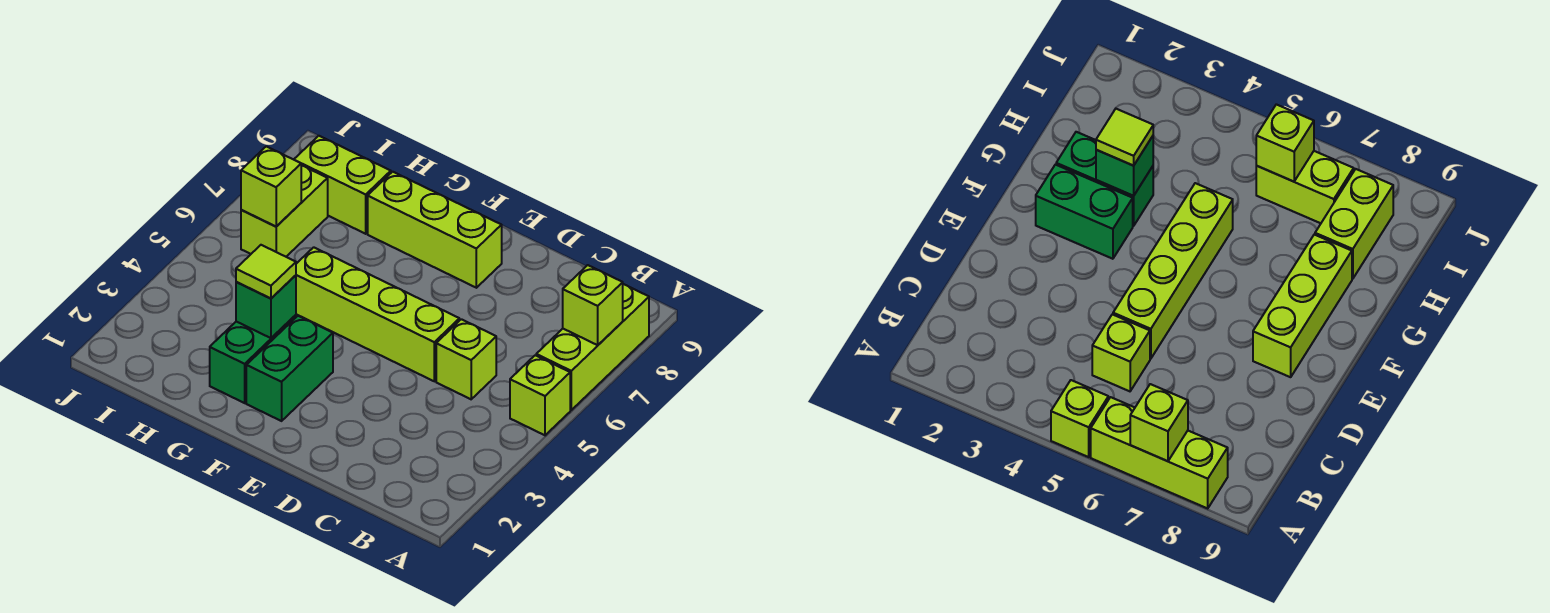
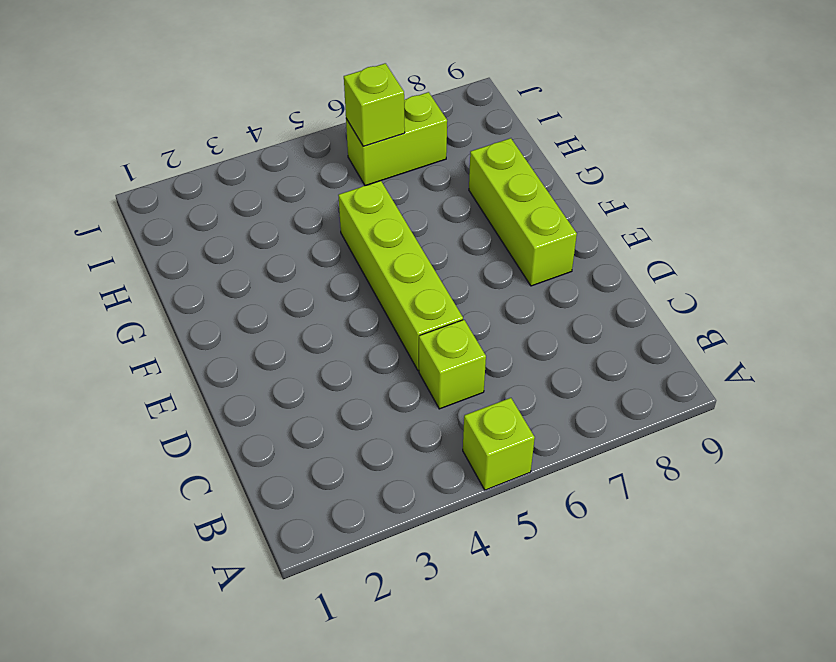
none -> lime brick A6:A8 level 1
none -> green brick F2:F3 level 1
none -> green brick G2:G3 level 1

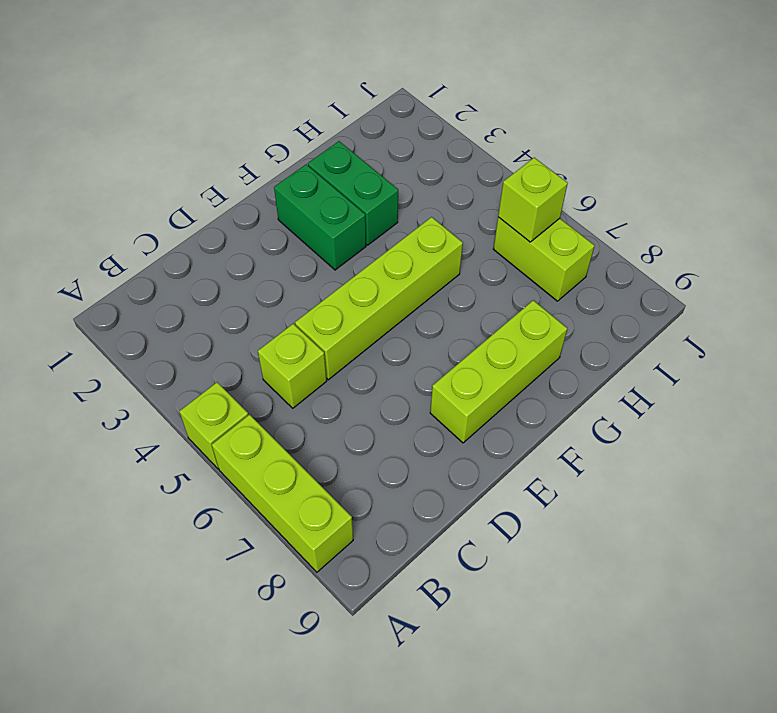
none -> lime brick H8:I8 level 1
none -> lime brick A7 level 2
none -> green brick G3 level 2

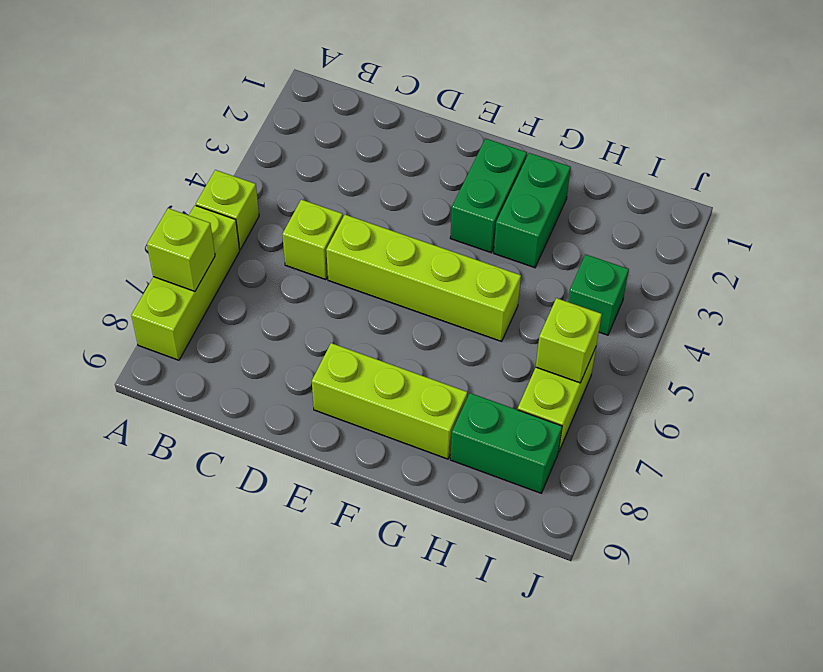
green brick H8:I8 level 1 -> lime brick H8:I8 level 1
green brick I4 level 1 -> green brick G3 level 2
none -> lime tile G3 level 3

